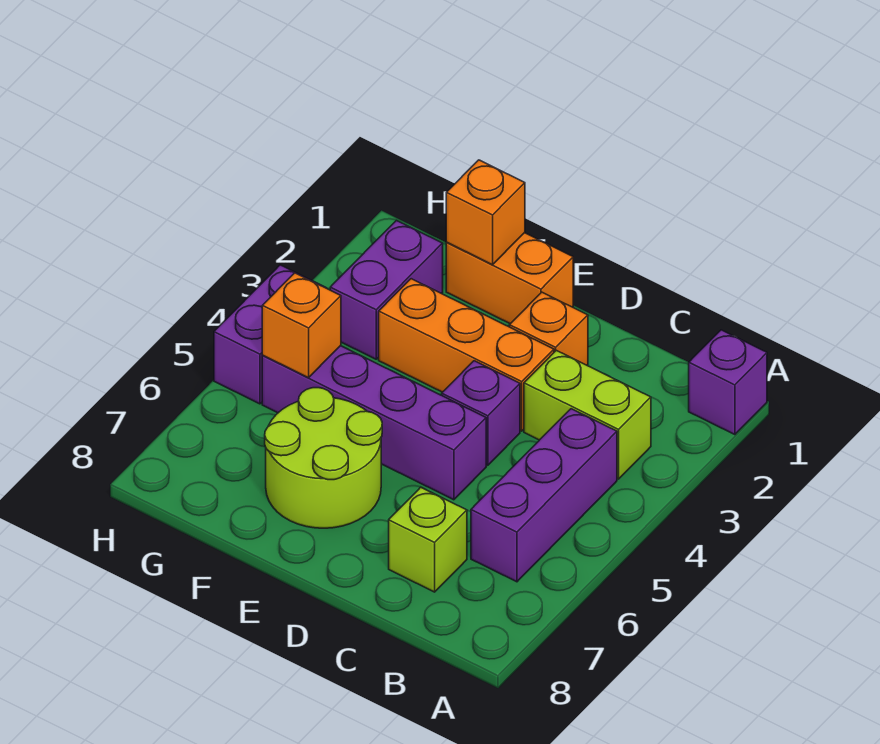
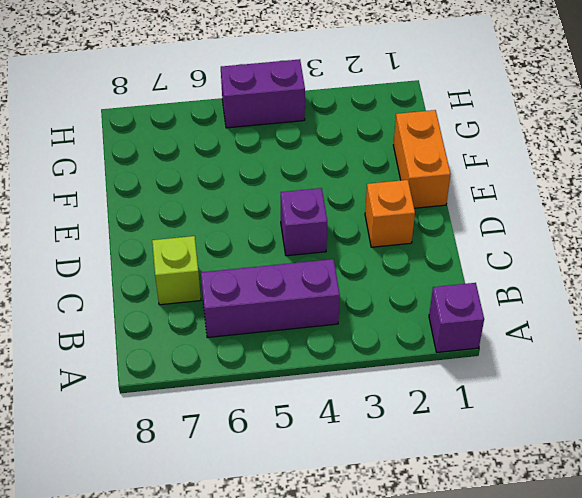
none -> lime brick B3:C3 level 1
none -> orange brick D3:F3 level 1
none -> purple brick D5:G5 level 1

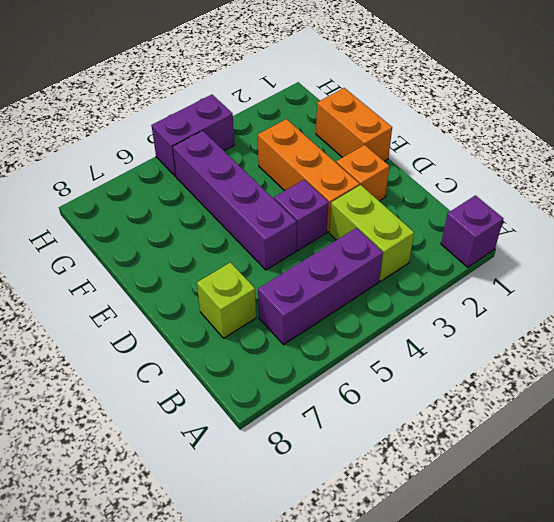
none -> lime round brick E6:F7 level 1
none -> purple brick G2:G3 level 1
none -> orange brick F1 level 2

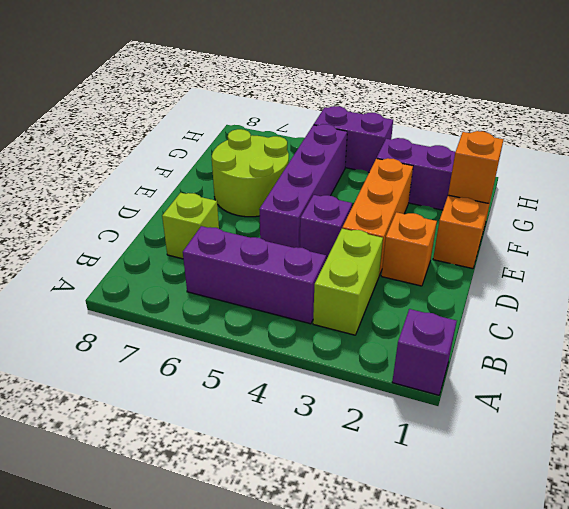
none -> orange brick G5 level 2

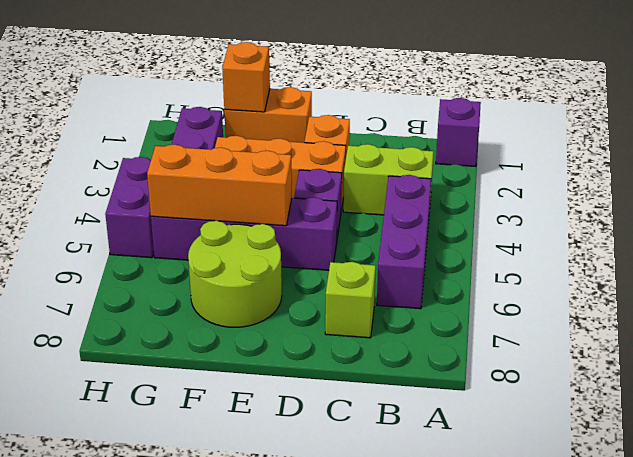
orange brick E5:G5 level 2 -> orange brick G5 level 2

